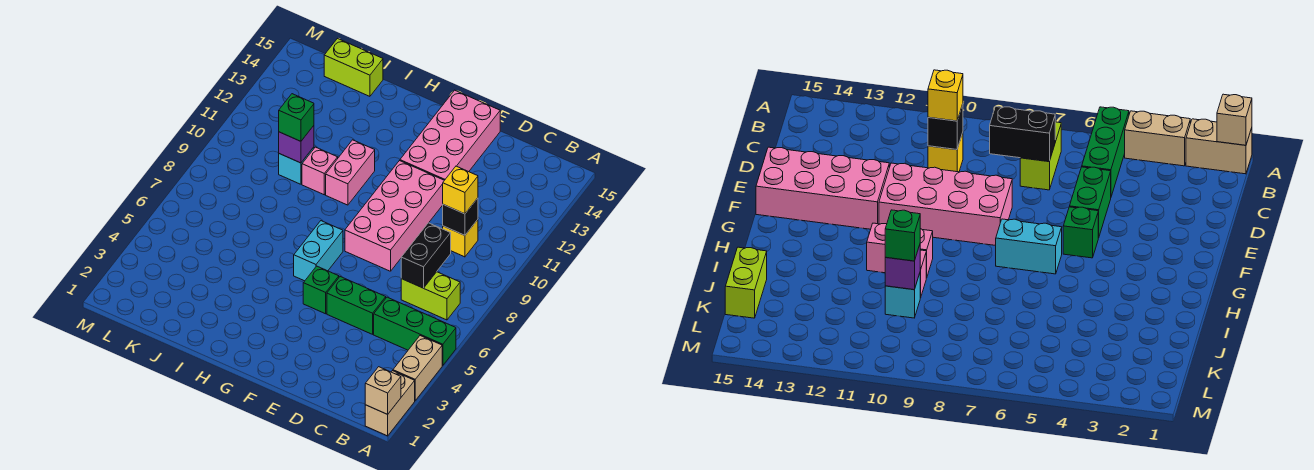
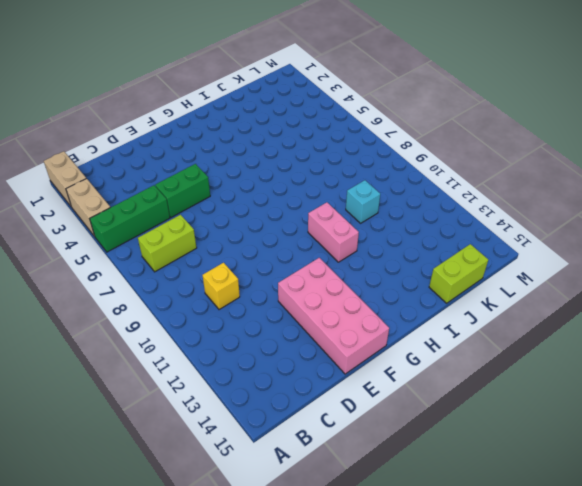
none -> pink brick E8:F11 level 1
none -> green brick F5 level 1
none -> cyan brick G6:G7 level 1

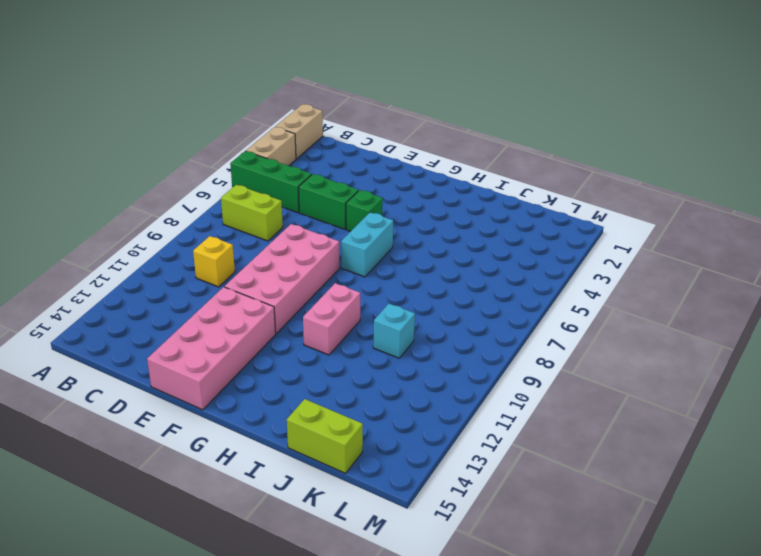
none -> pink brick I10 level 1
none -> tan brick A1 level 2
none -> black brick C7:C8 level 2

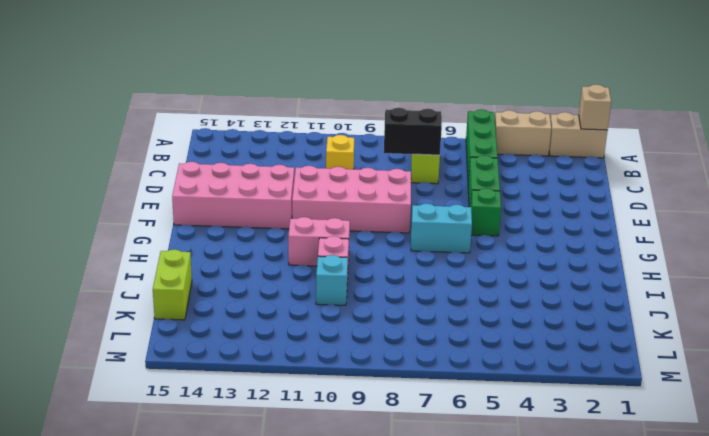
none -> black brick C10 level 2
none -> purple brick J10 level 2
none -> yellow brick C10 level 3

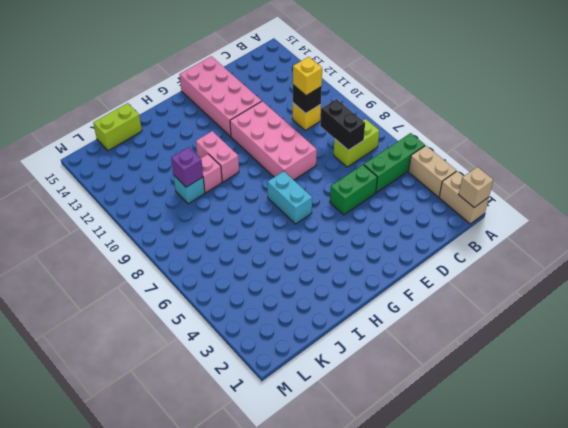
none -> green brick F5 level 1
none -> green brick J10 level 3

